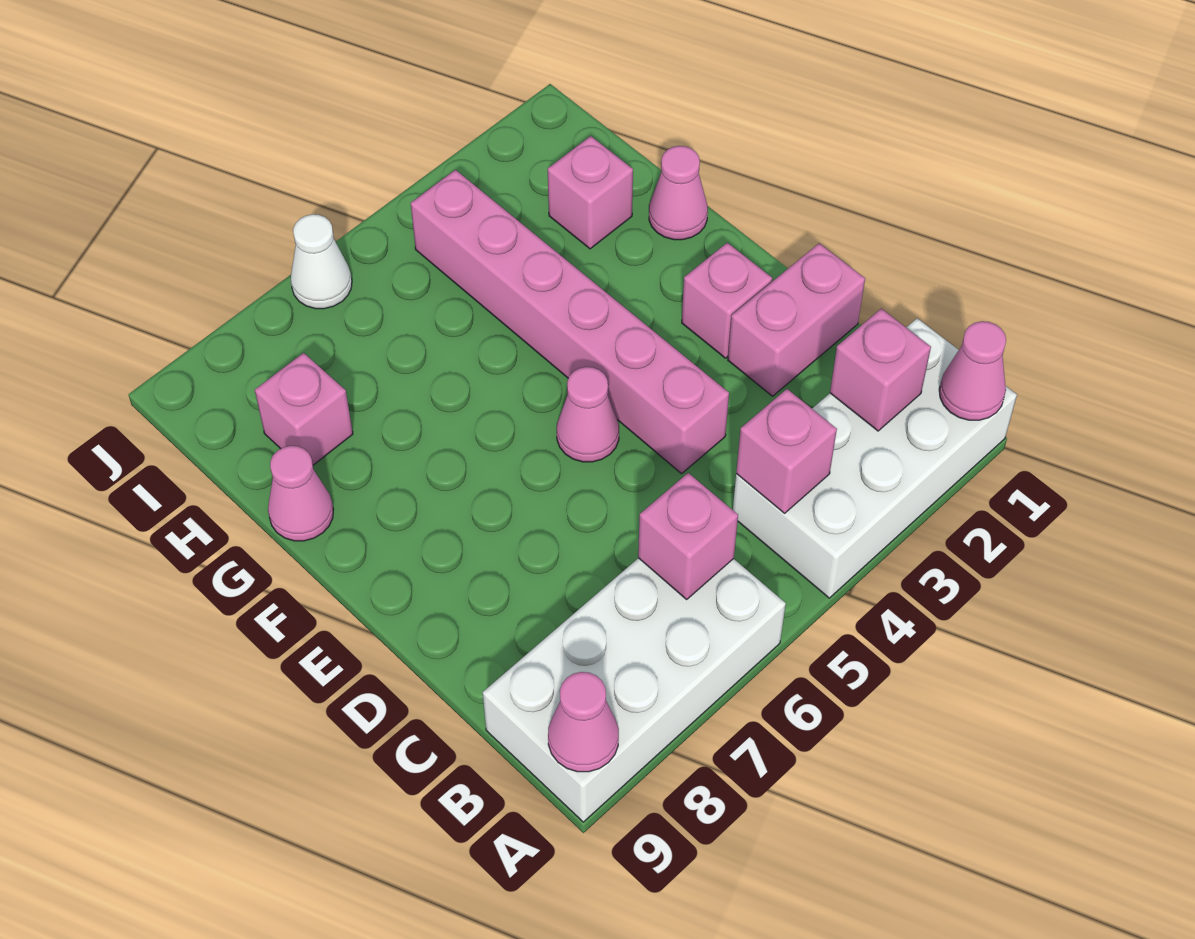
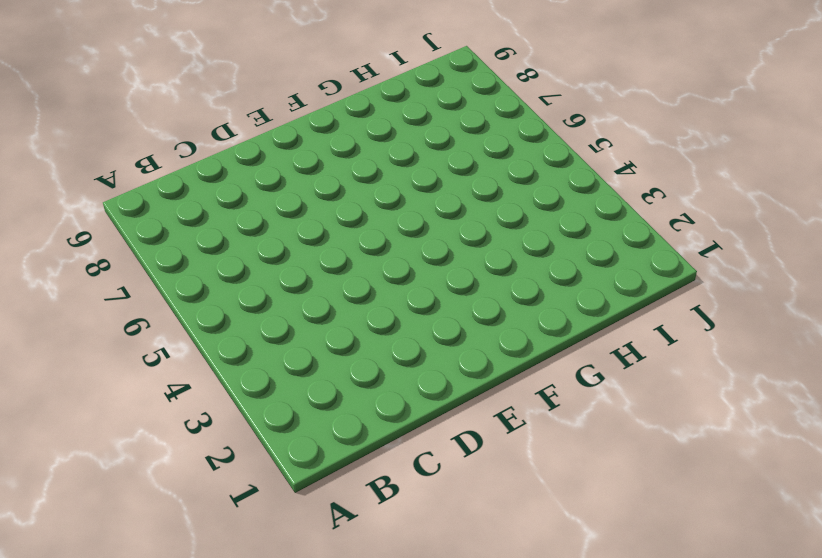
none -> white brick A1:B4 level 1
none -> white brick A6:B9 level 1
none -> pink brick D1:D2 level 1

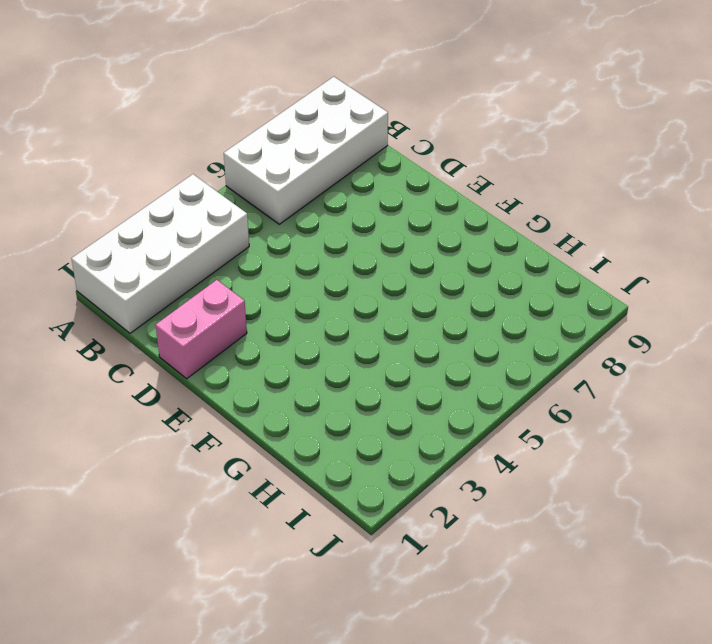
none -> pink brick D4:I4 level 1
none -> pink brick E2 level 1
none -> pink cone E5 level 1

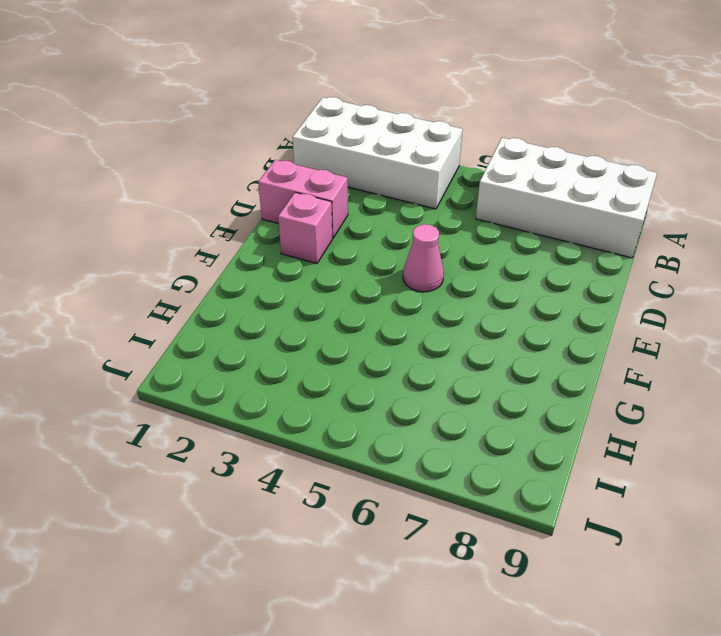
none -> pink brick D4:I4 level 1
none -> pink cone G1 level 1
none -> pink cone G9 level 1

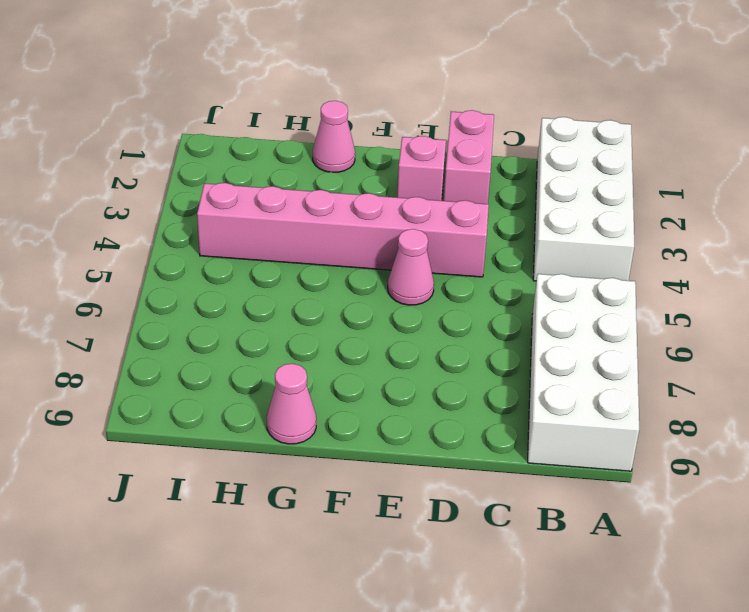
none -> pink brick H2 level 1
none -> pink brick H8 level 1
none -> white cone J6 level 1

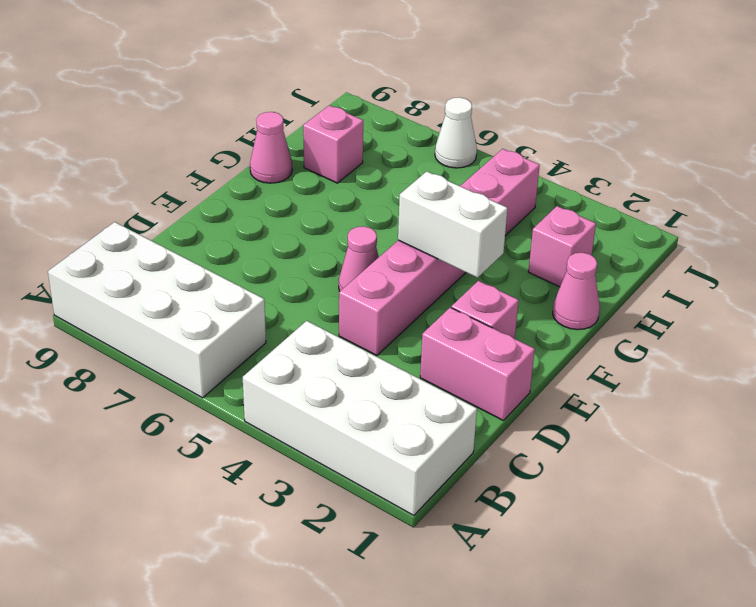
white brick F3:F4 level 2 -> none
none -> pink cone A1 level 2
none -> pink cone A9 level 2
none -> pink brick B2 level 2

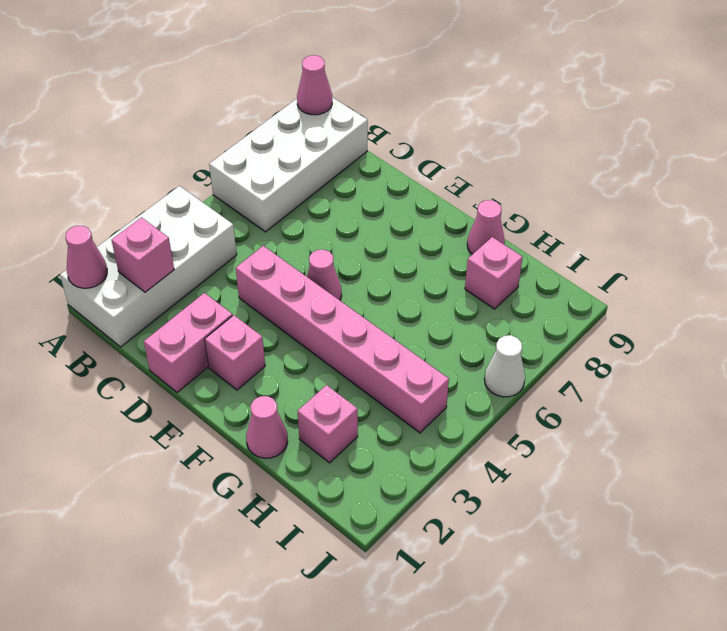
none -> pink brick B4 level 2
none -> pink brick B6 level 2

